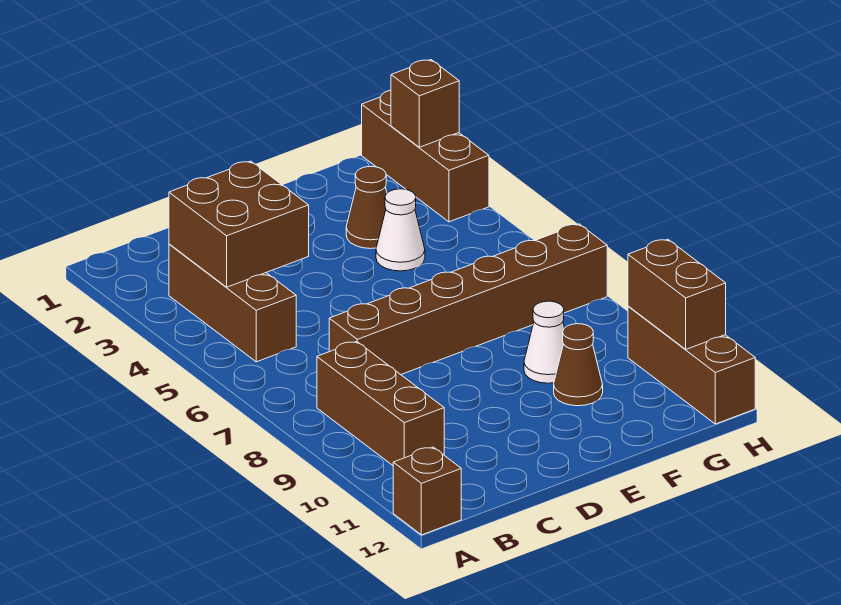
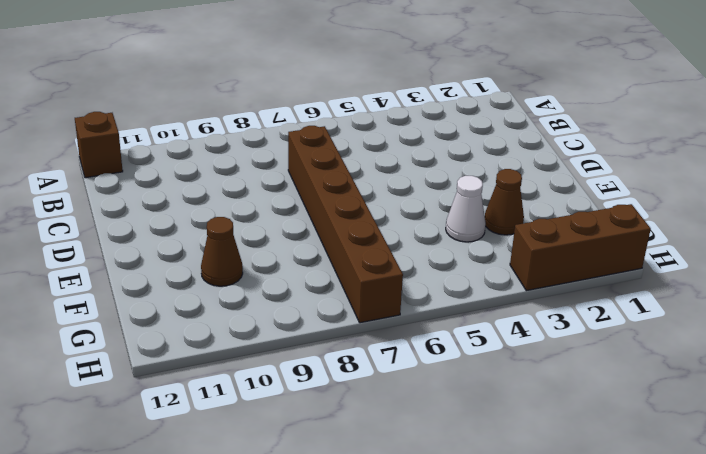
none -> brown brick B3:B5 level 1
none -> brown brick B8:B10 level 1
none -> white cone F9 level 1

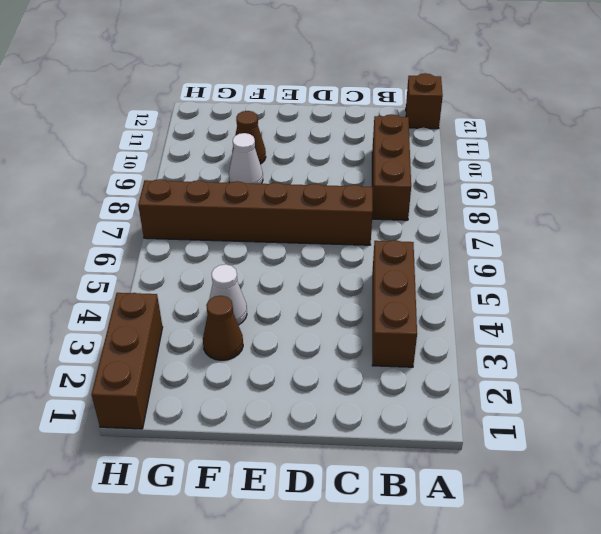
none -> brown brick H10:H12 level 1
none -> brown brick B3:C4 level 2
none -> brown brick H2 level 2

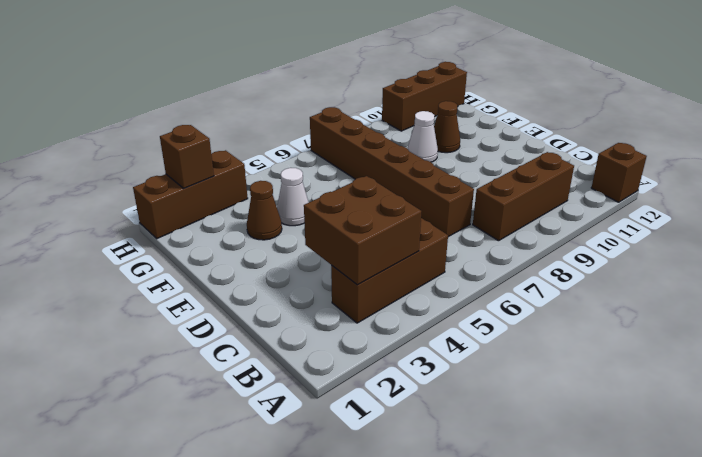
none -> brown brick H10:H11 level 2

